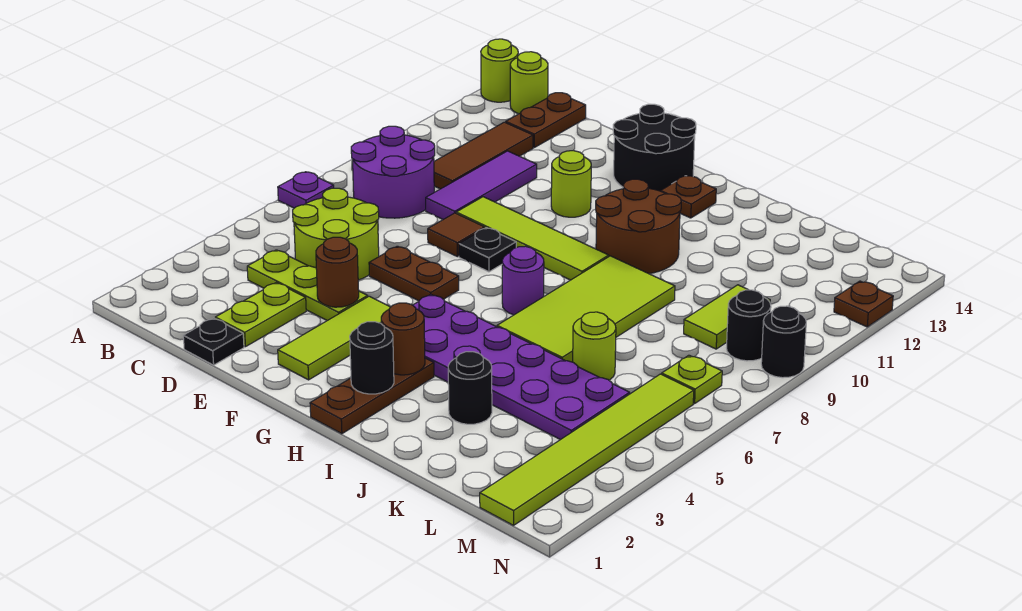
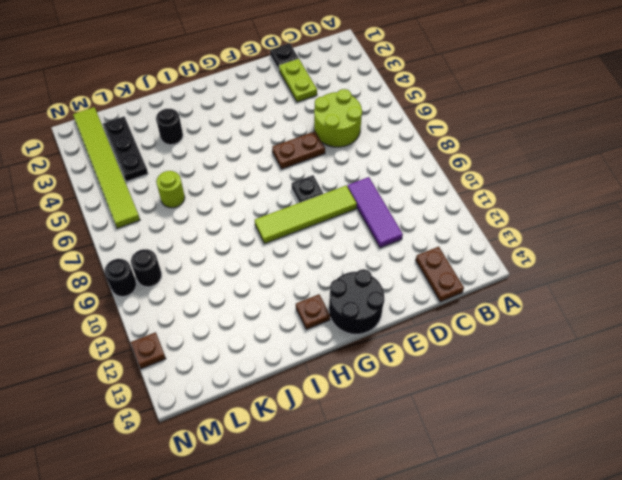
black plate L2:L4 level 1 -> purple plate G4:L5 level 1
none -> purple plate A7 level 1
none -> lime round brick A14 level 1
none -> purple round brick B8:C9 level 1
none -> lime round brick B14 level 1

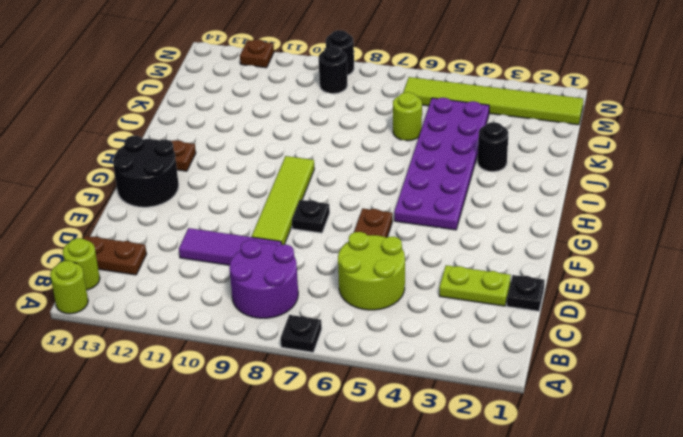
black plate A7 level 1 -> purple plate A7 level 1
none -> lime plate C4:E4 level 1
none -> brown tile C10:C12 level 1
none -> brown tile E8 level 1
none -> lime tile F2:F4 level 1

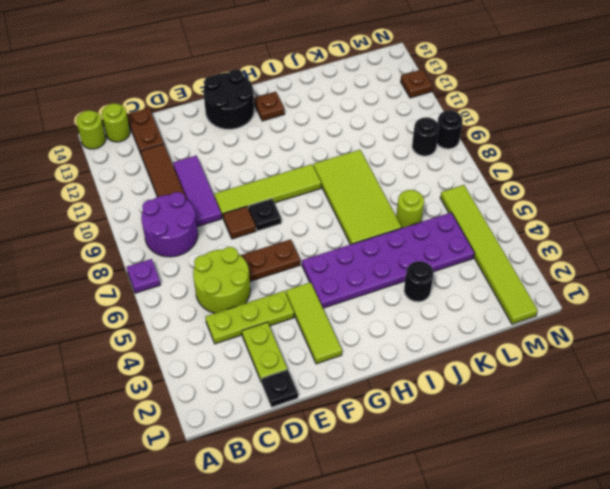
none -> lime round brick F11 level 1
none -> brown plate H1:H3 level 1
none -> purple round brick H7 level 1
none -> brown round brick H10:I11 level 1

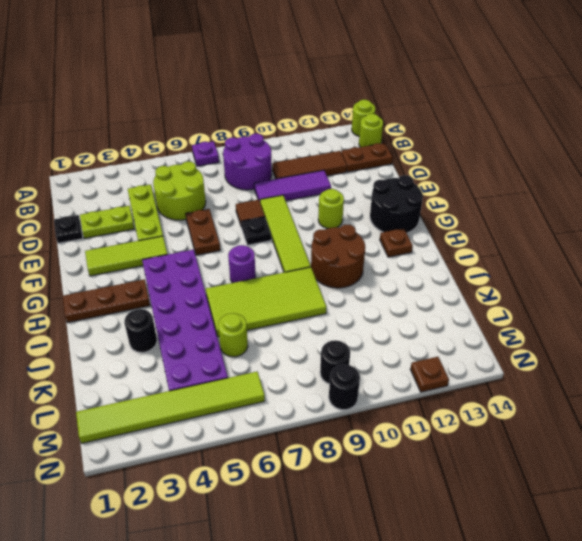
none -> lime tile L9:L10 level 1
none -> lime plate M7 level 1
none -> brown round brick E4 level 2
none -> black round brick H2 level 2

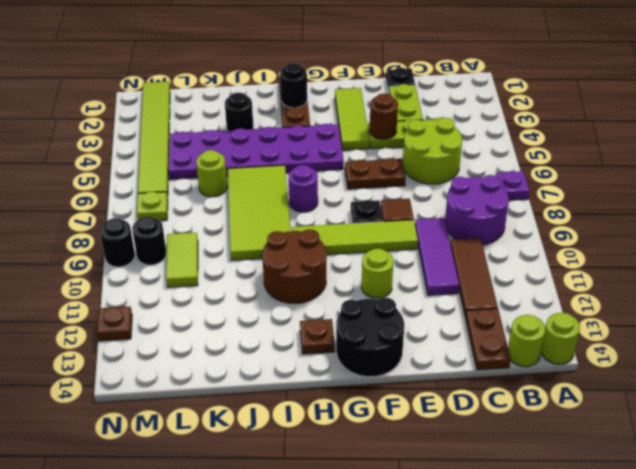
none -> brown round brick H3 level 2

